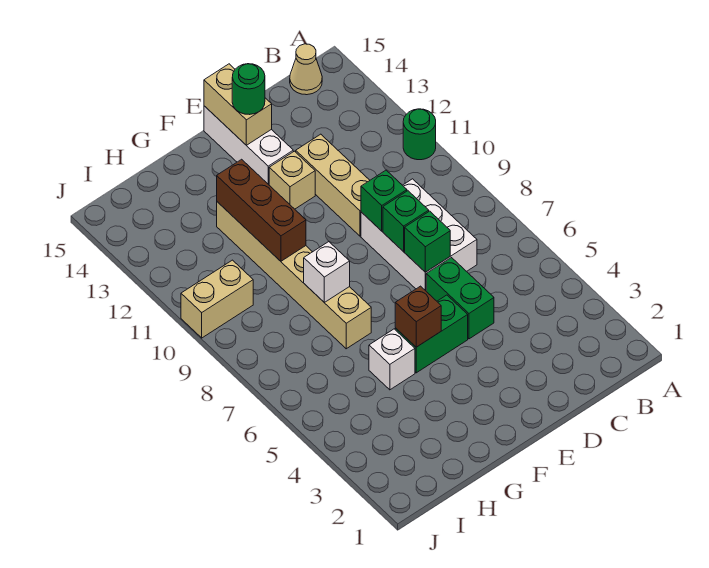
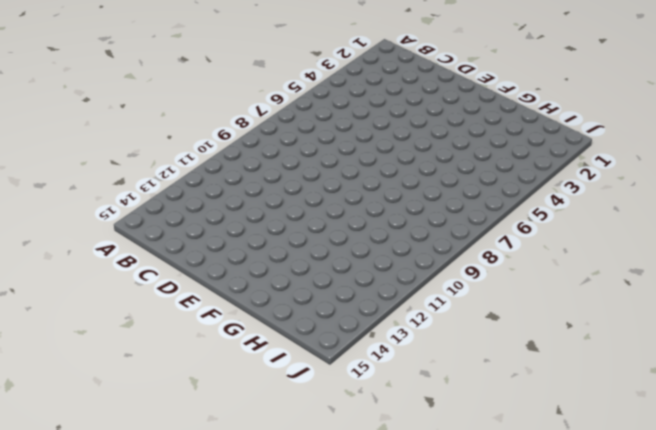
none -> green round brick A11 level 1
none -> tan cone B15 level 1
none -> white brick C7:D9 level 1

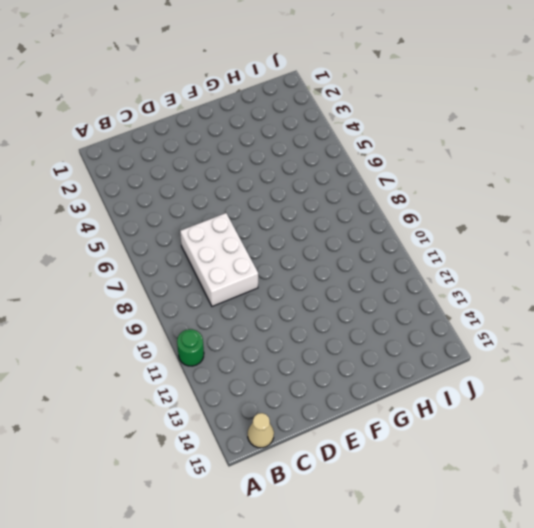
none -> green brick D5:D6 level 1
none -> tan brick D10:D12 level 1
none -> green brick E5:F5 level 1

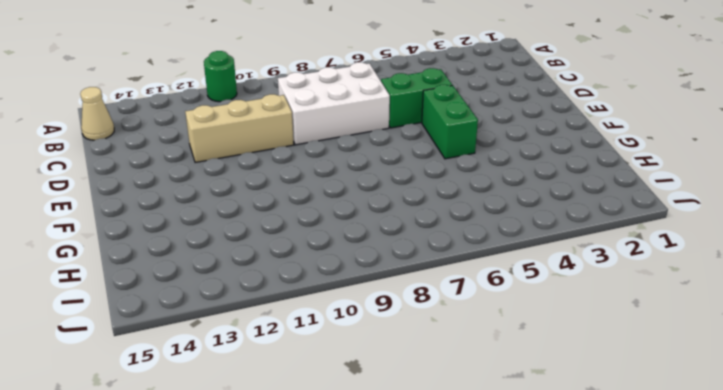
none -> tan brick E12 level 1
none -> white brick E13:E15 level 1
none -> white brick G5 level 1

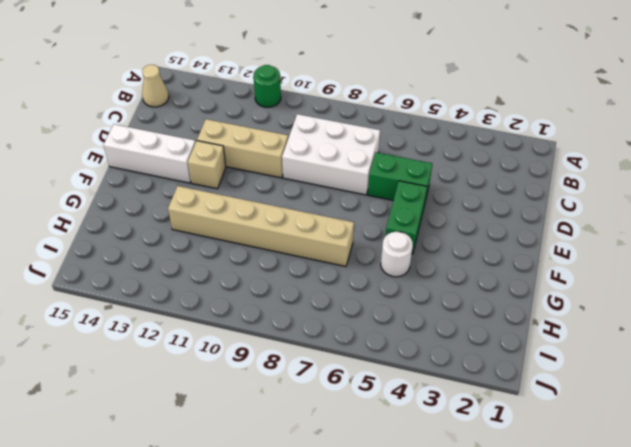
white round brick G5 level 1 -> white brick G5 level 1
none -> tan brick I10:J10 level 1
none -> green brick D7 level 2
none -> green brick D8 level 2

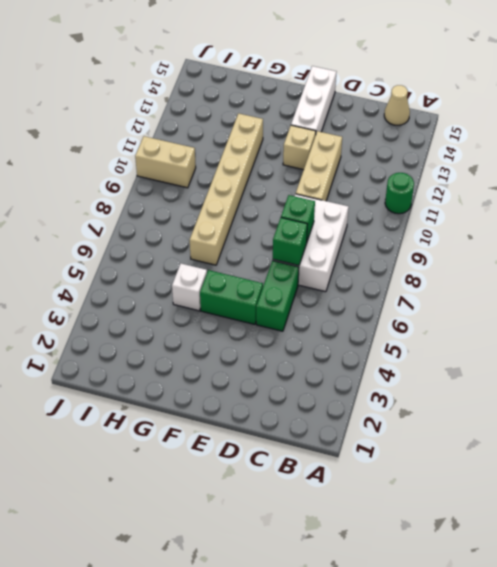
none -> green brick D9 level 2
none -> tan brick E14:E15 level 2
none -> brown brick F5 level 2

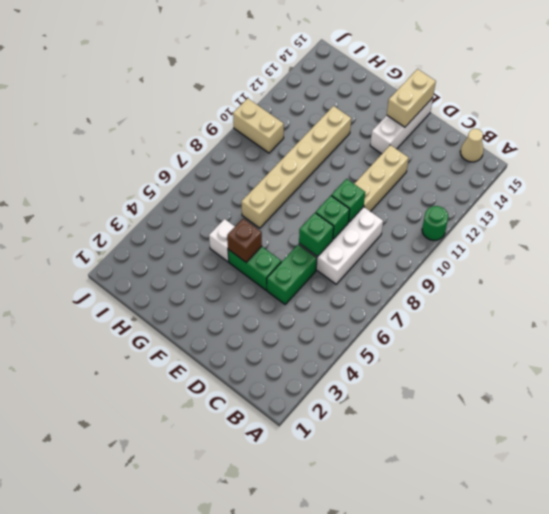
none -> tan brick E12 level 1
none -> white brick G8 level 2
none -> brown brick G10:G12 level 2

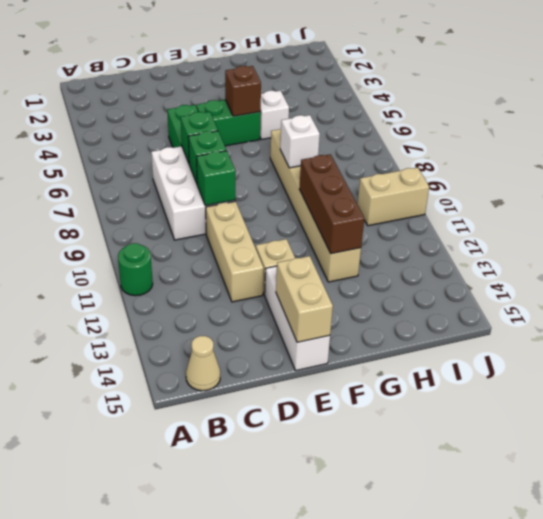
none -> green round brick E14 level 3

